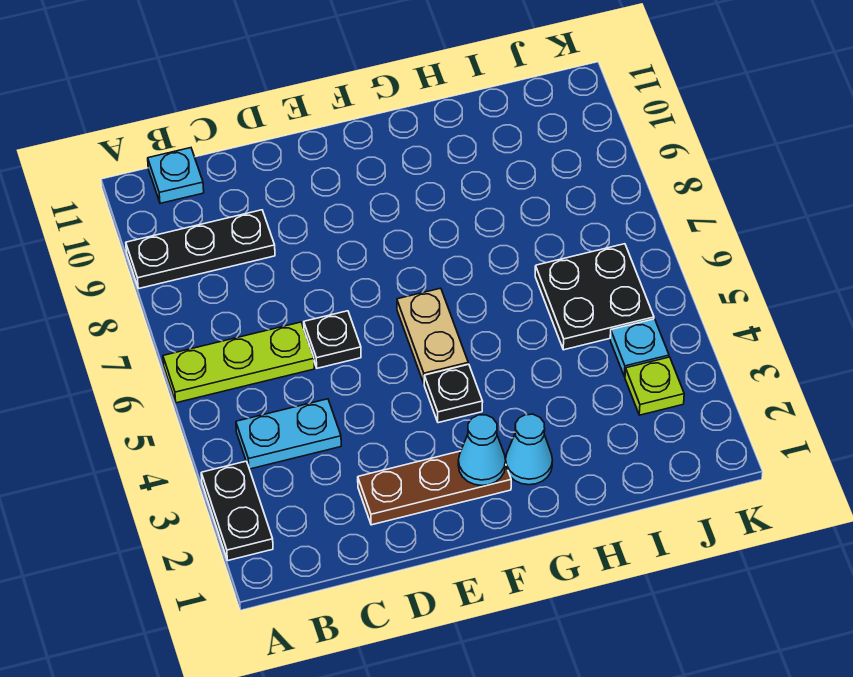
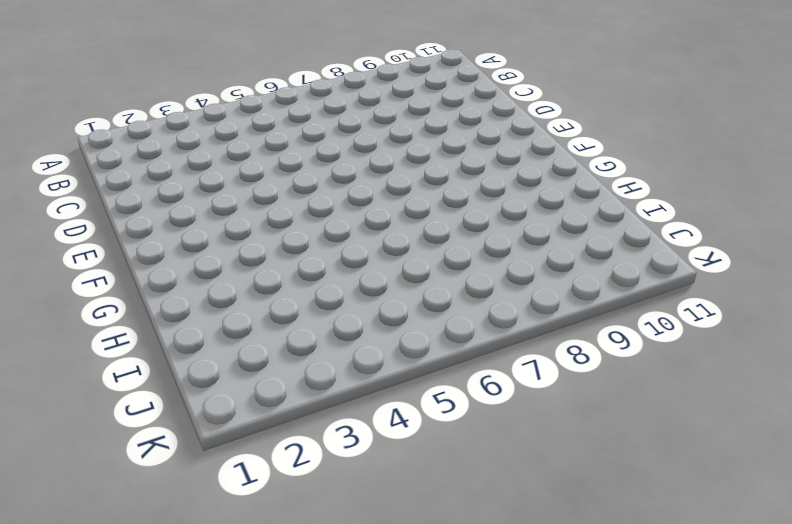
none -> black plate A2:A3 level 1
none -> lime plate A6:C6 level 1
none -> black plate A9:C9 level 1

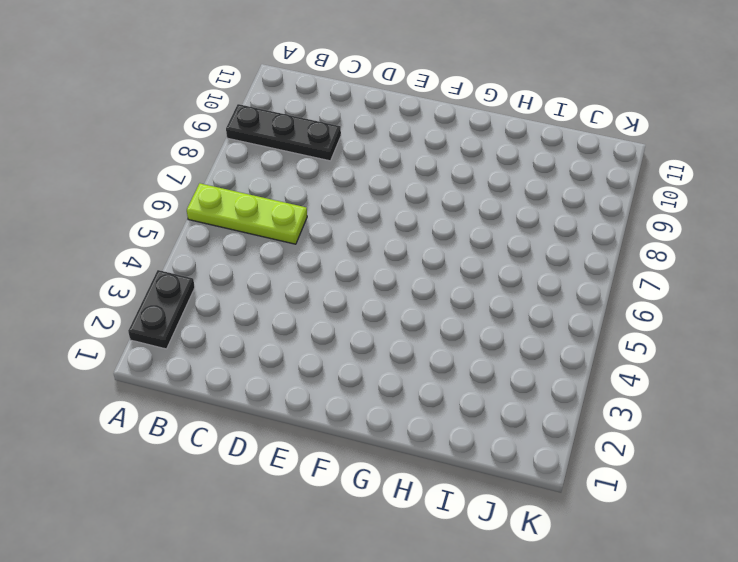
none -> cyan plate B4:C4 level 1
none -> cyan plate B11 level 1
none -> brown plate D2:F2 level 1

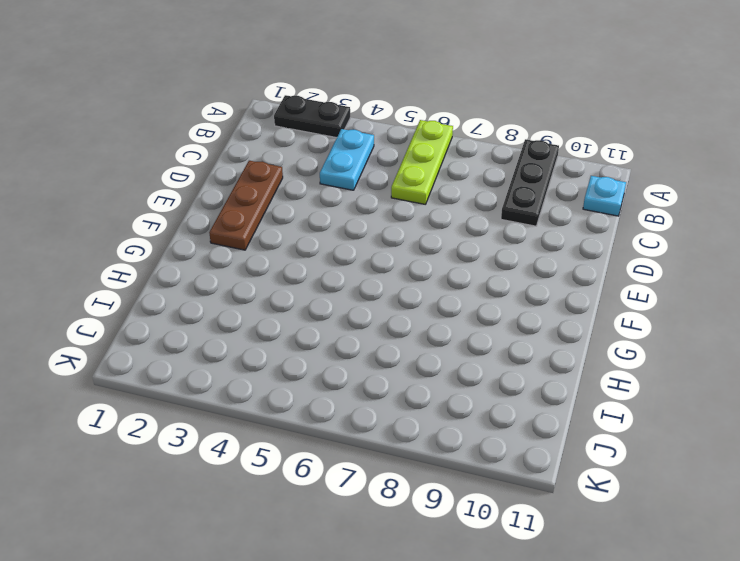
none -> black plate D6 level 1
none -> black plate F4 level 1
none -> tan plate F5:F6 level 1

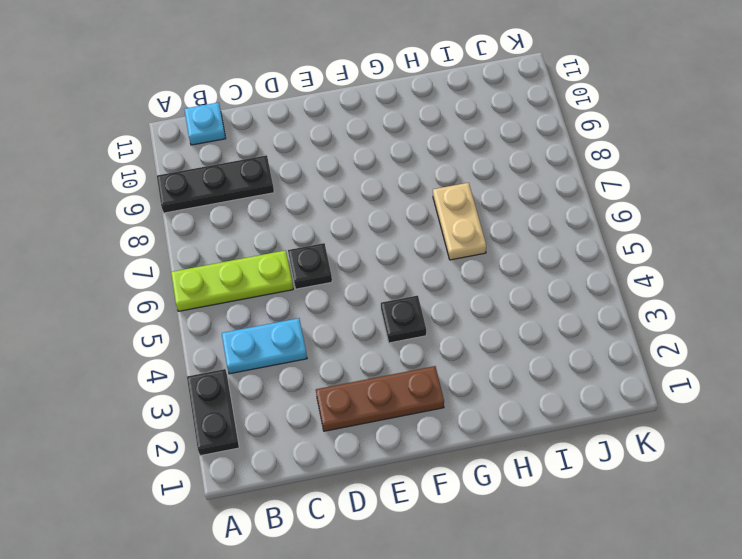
tan plate H6:H7 level 1 -> tan plate F5:F6 level 1
none -> cyan cone G2 level 1
none -> black plate I5:J6 level 1
none -> lime plate J3 level 1

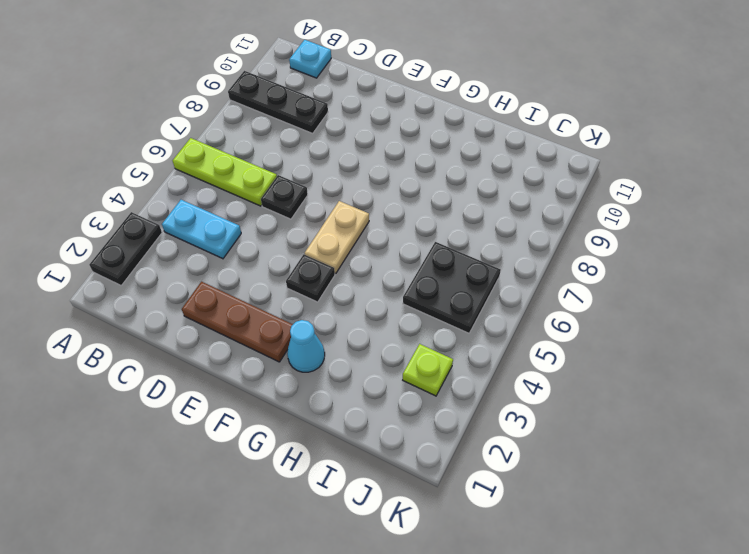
none -> cyan plate J4 level 1
none -> cyan cone F2 level 2

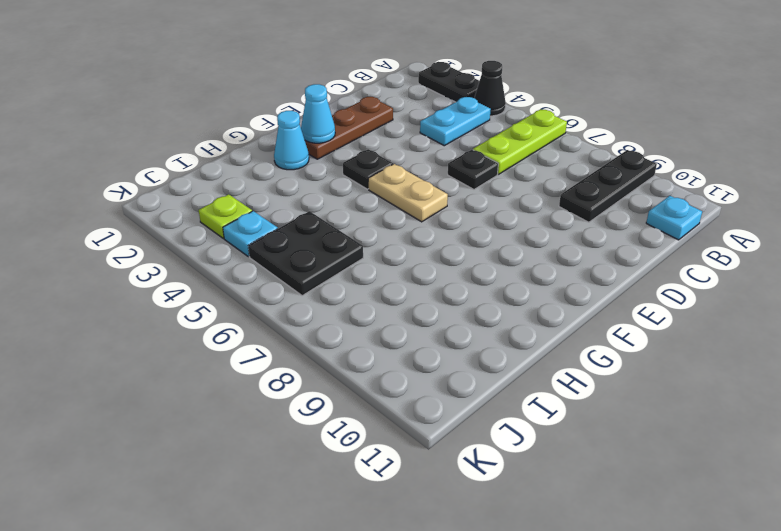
black cone A4 level 1 -> none

